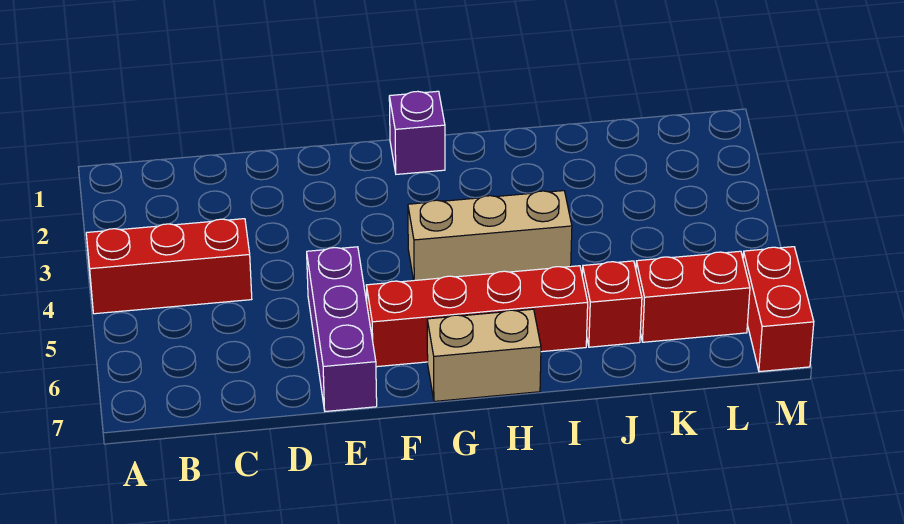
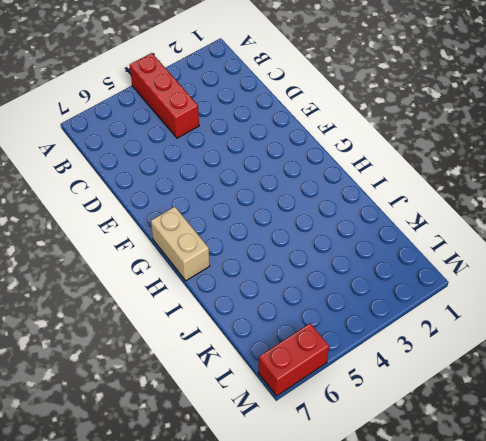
none -> purple brick E5:E7 level 1
none -> red brick F6:I6 level 1

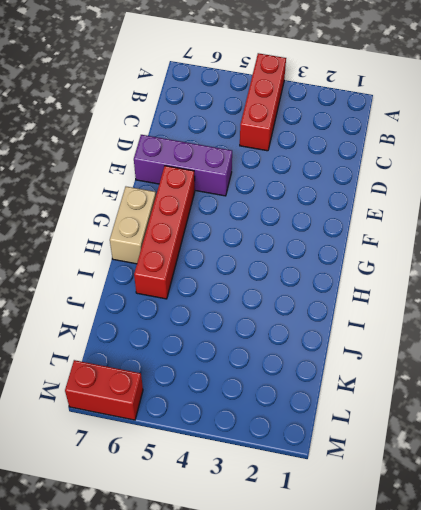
none -> purple brick G1 level 1
none -> tan brick G4:I4 level 1

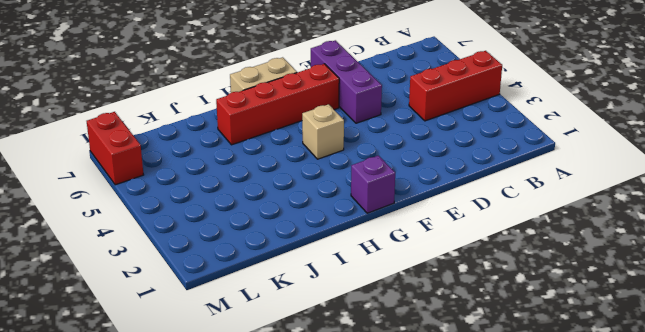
tan brick G4 level 1 -> tan brick G4:I4 level 1
none -> red brick J6 level 1
none -> red brick K6:L6 level 1

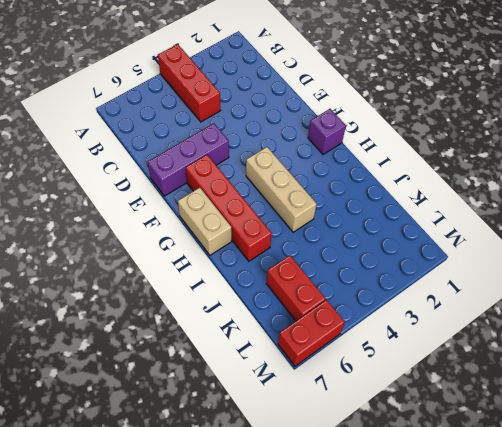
none -> red brick J6 level 1

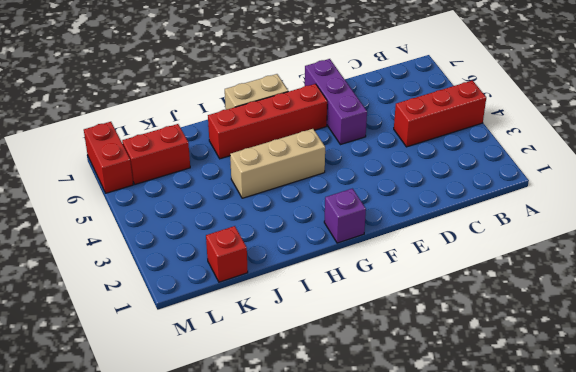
red brick K1 level 1 -> red brick J6 level 1

